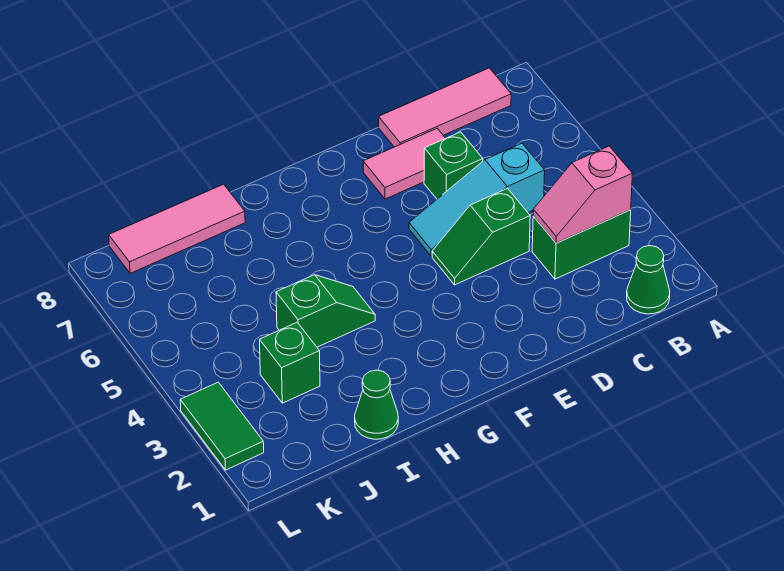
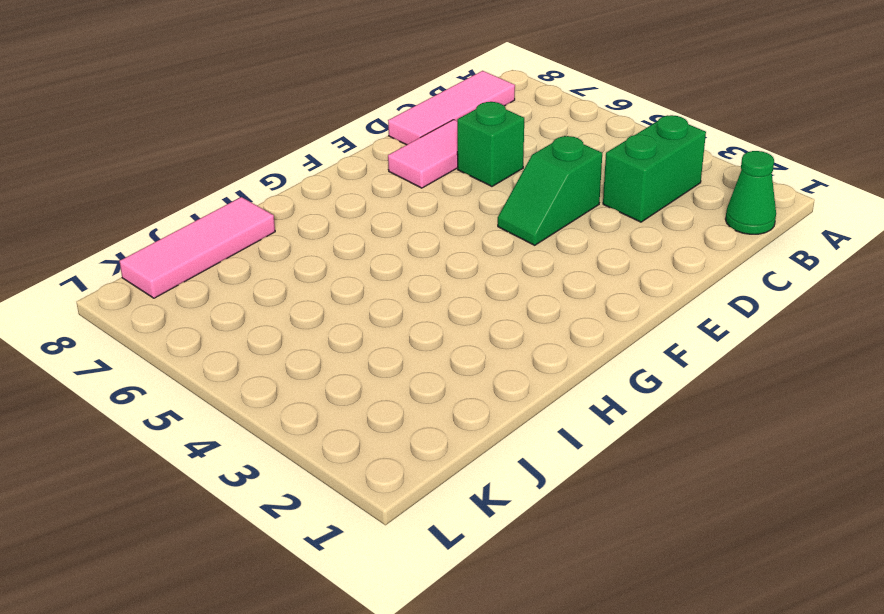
none -> cyan slope C5:E5 level 1 top C
none -> green slope H4:I4 level 1 top I
none -> green cone I1 level 1

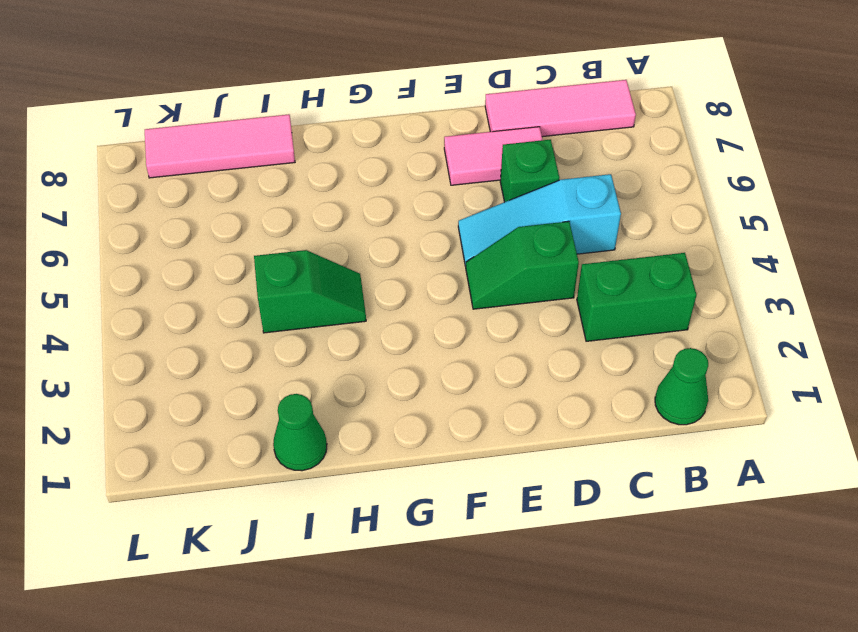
none -> green brick J3 level 1
none -> green tile L2:L3 level 1
none -> pink slope B3:C3 level 2 top B

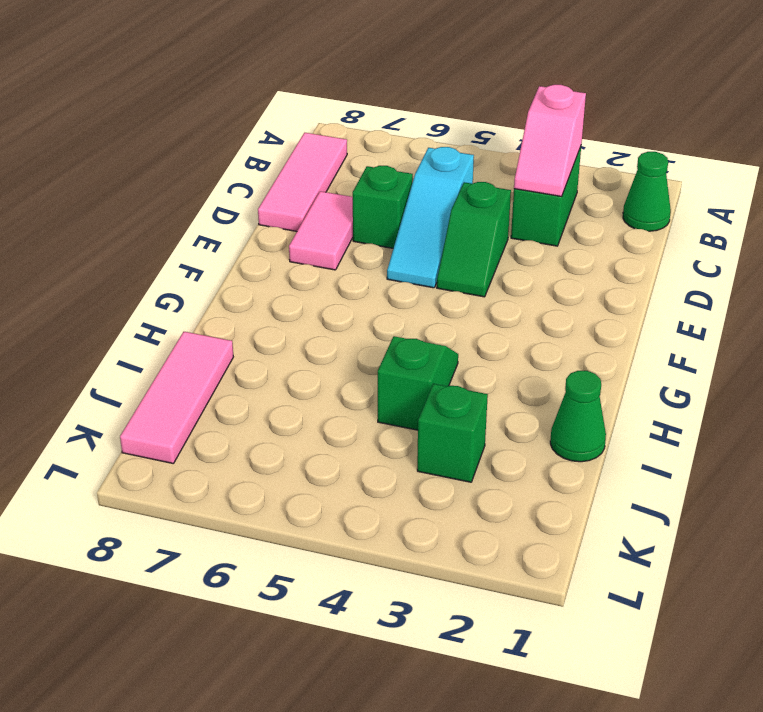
none -> green tile L2:L3 level 1

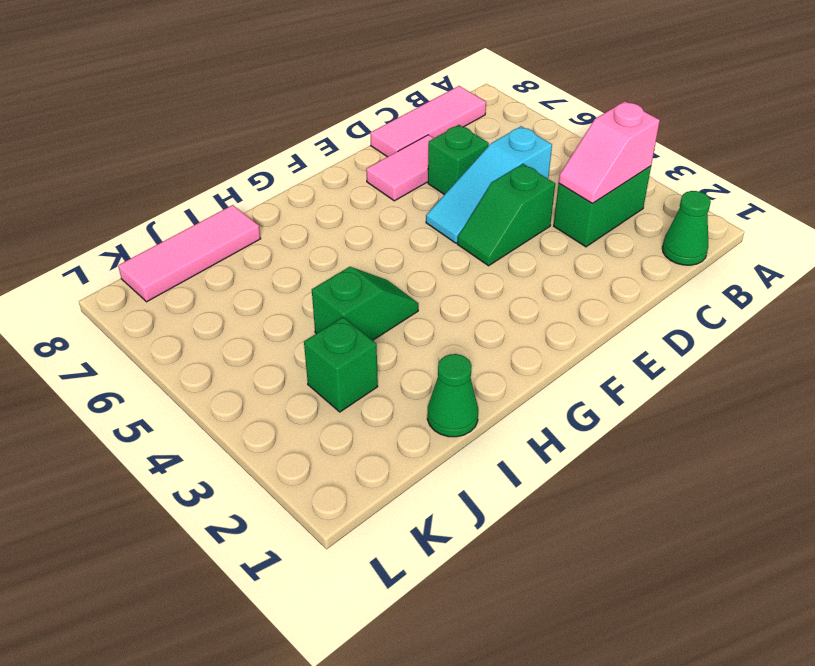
none -> green tile L2:L3 level 1

